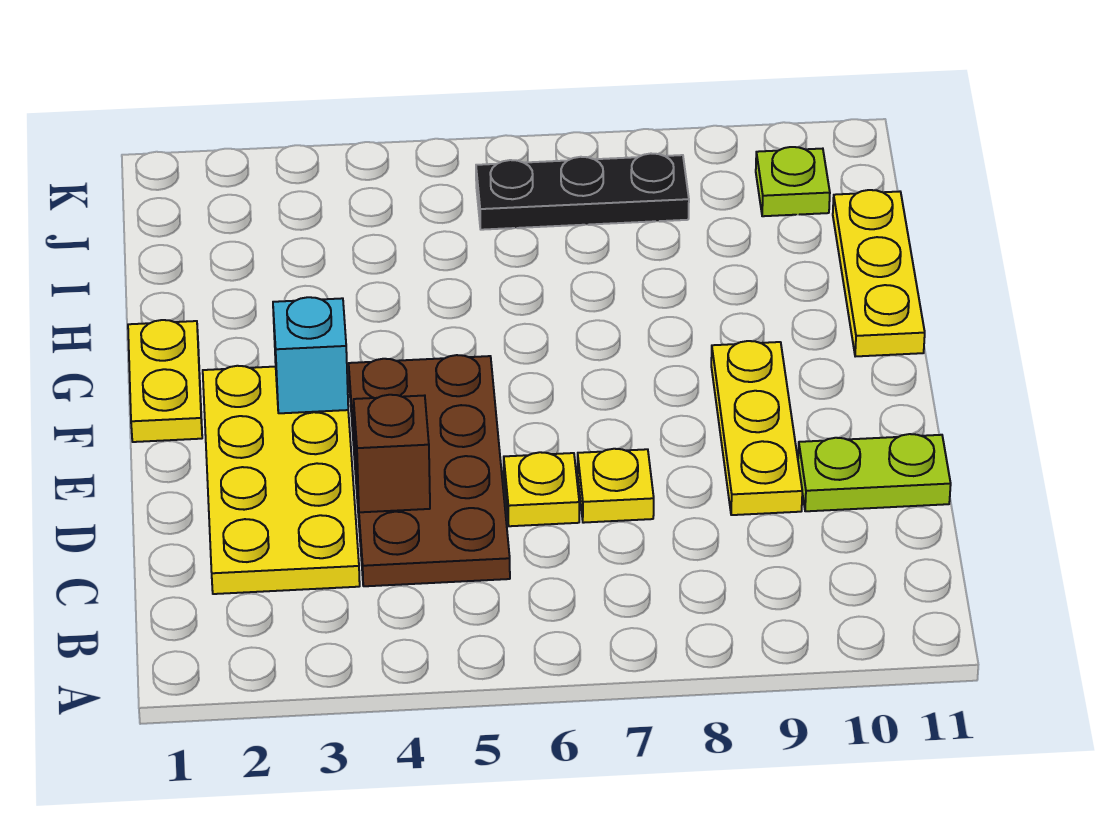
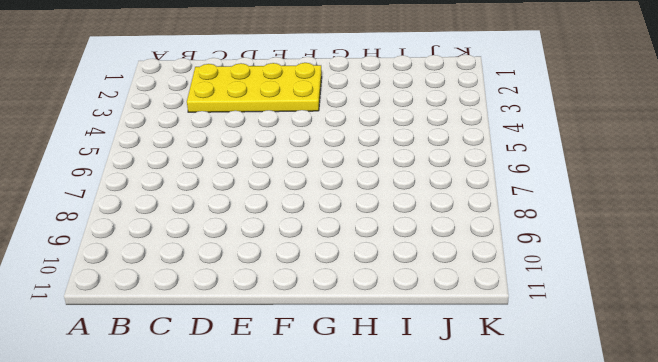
none -> brown plate C4:F5 level 1
none -> yellow plate D6 level 1
none -> yellow plate D7 level 1

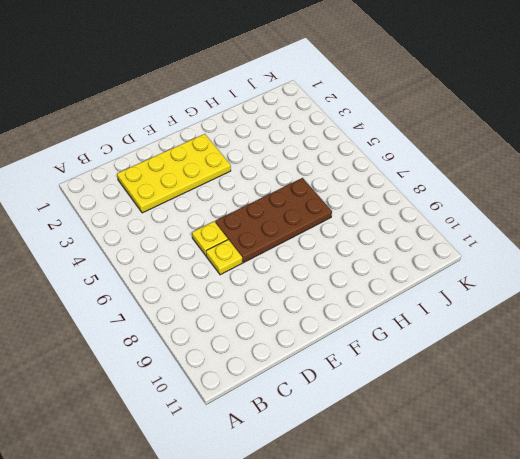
brown plate E6:H7 level 1 -> brown plate C4:F5 level 1
none -> yellow plate D9:F9 level 1
none -> lime plate D10:D11 level 1
none -> yellow plate F1:G1 level 1

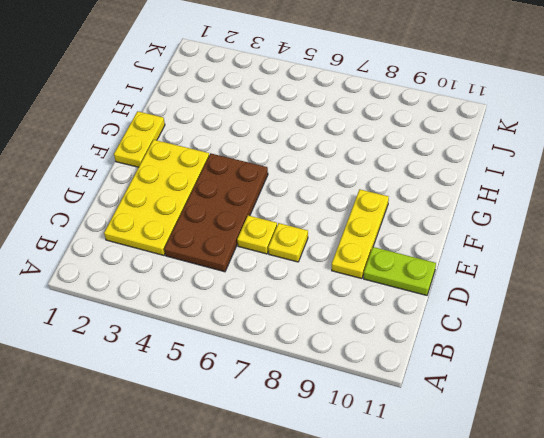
none -> yellow plate G11:I11 level 1
none -> black plate J6:J8 level 1
none -> lime plate J10 level 1

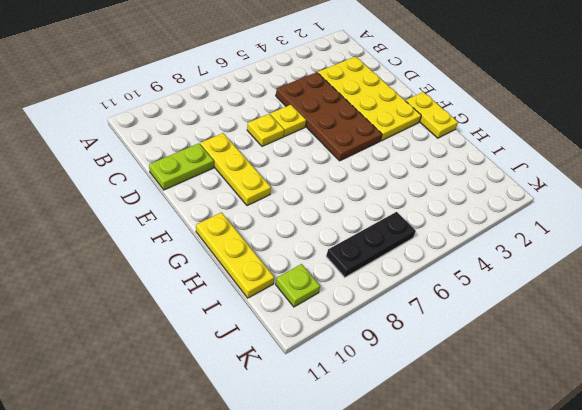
none -> brown brick D4 level 2
none -> cyan brick F3 level 2

